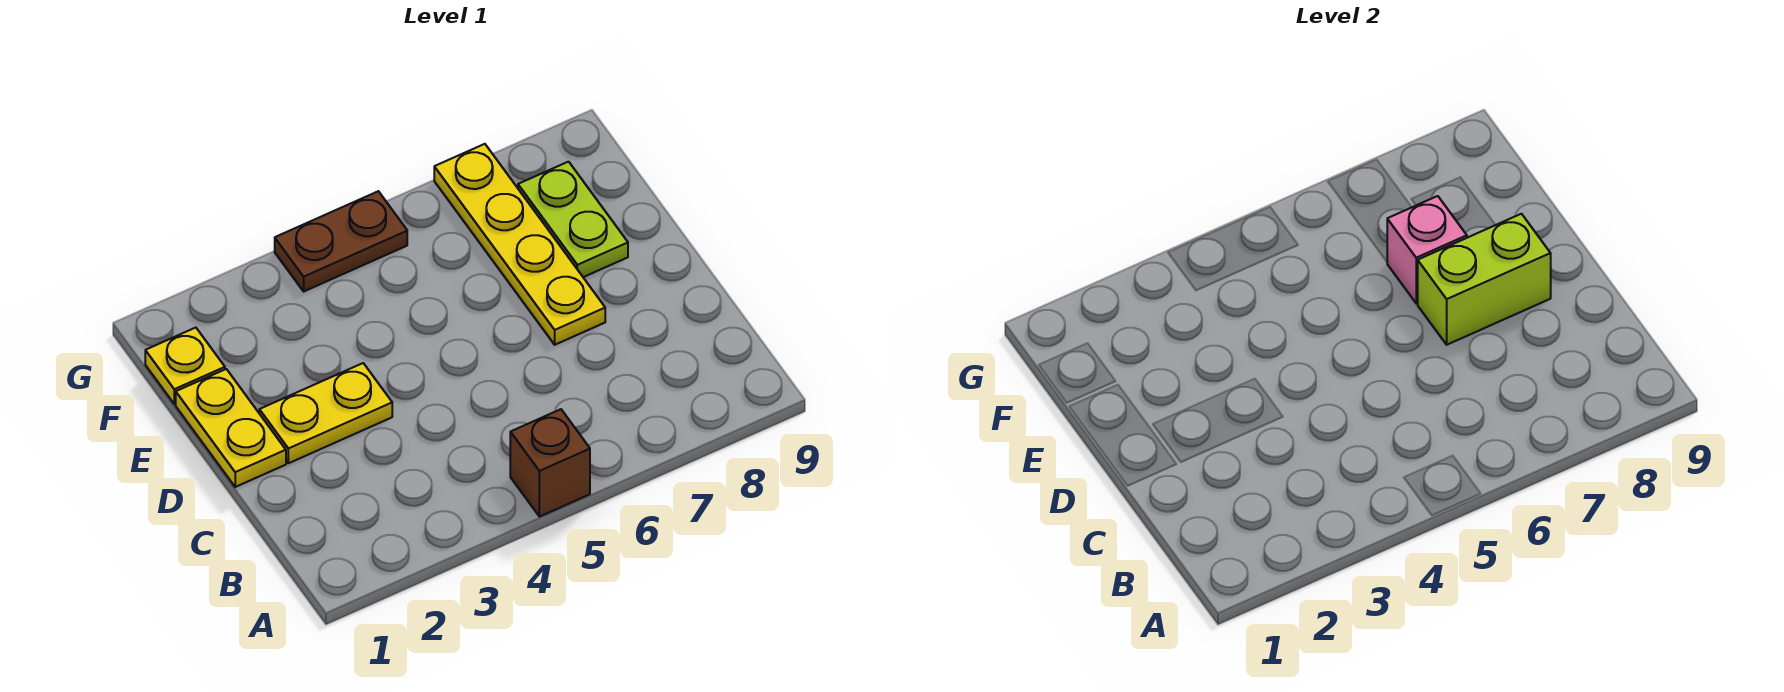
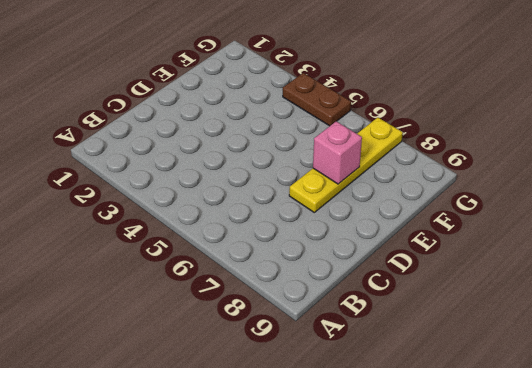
none -> brown brick A5 level 1
none -> yellow plate D1:E1 level 1

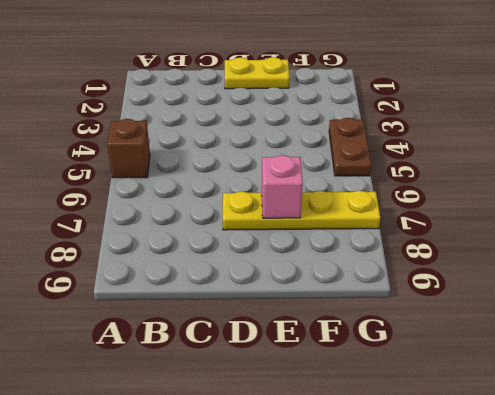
none -> yellow plate D2:D3 level 1
none -> lime plate E8:F8 level 1

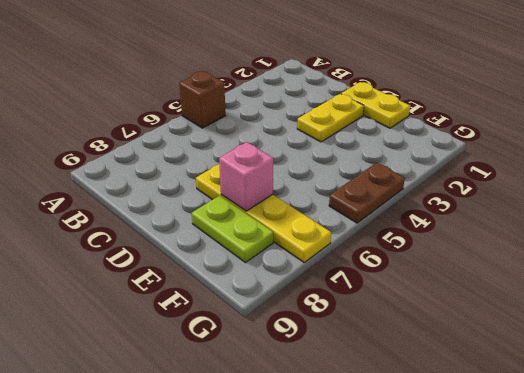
none -> yellow plate F1 level 1
none -> lime brick D7:D8 level 2

